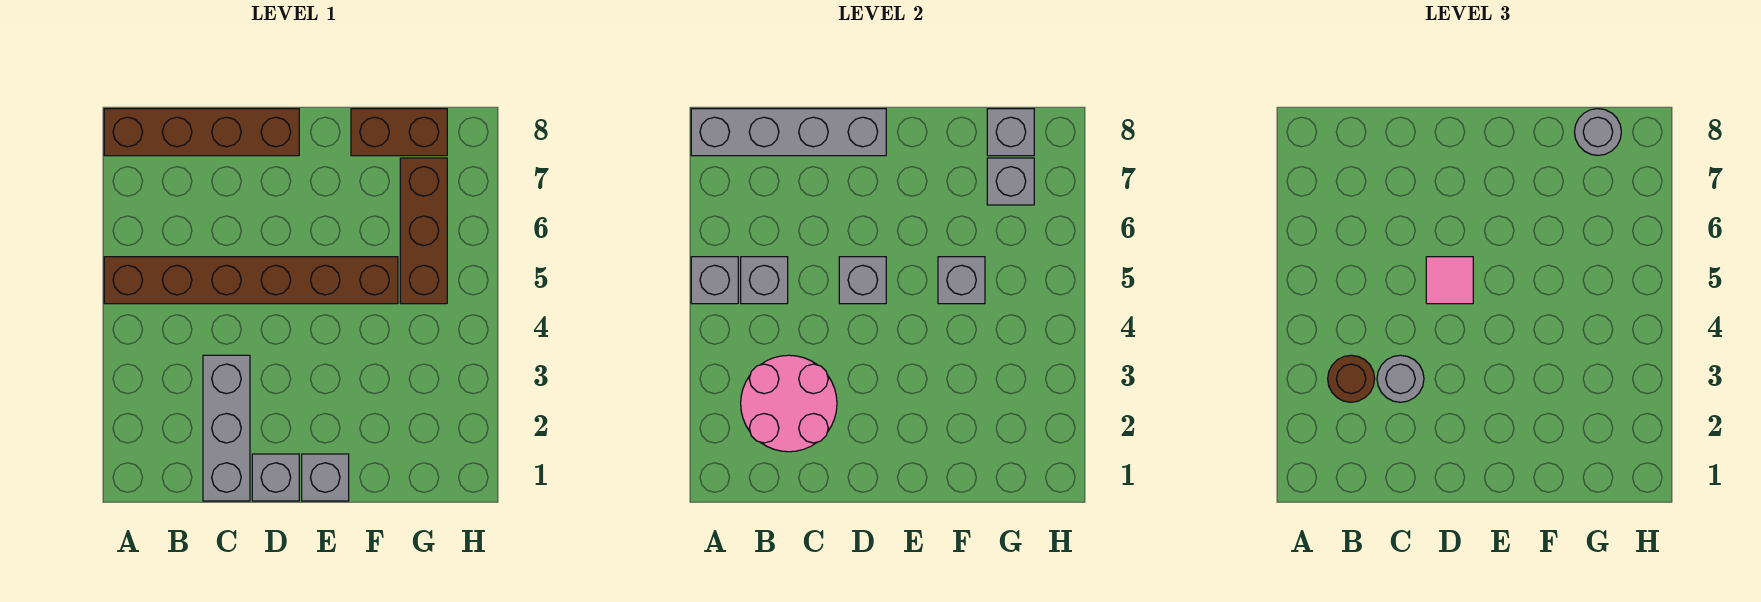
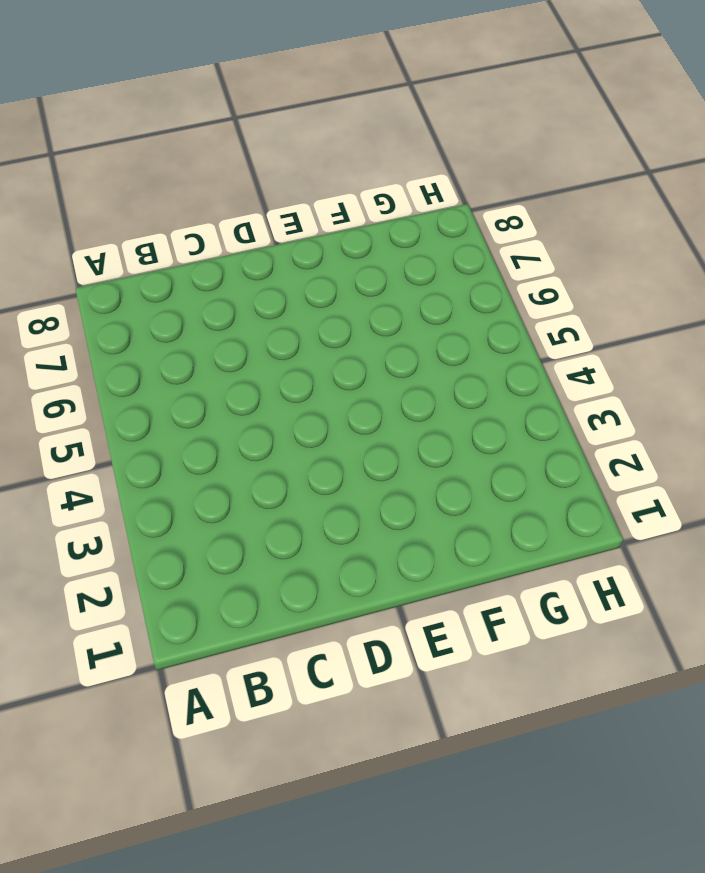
none -> brown brick A5:F5 level 1
none -> brown brick A8:D8 level 1
none -> grey brick C1:C3 level 1

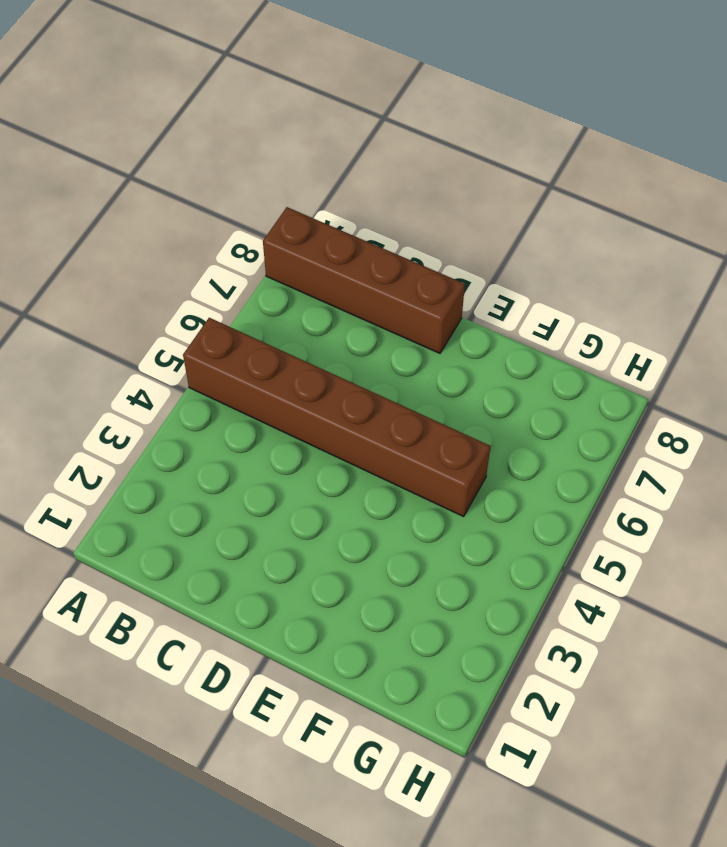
none -> grey brick C1:C3 level 1
none -> grey brick D1 level 1
none -> grey brick E1 level 1

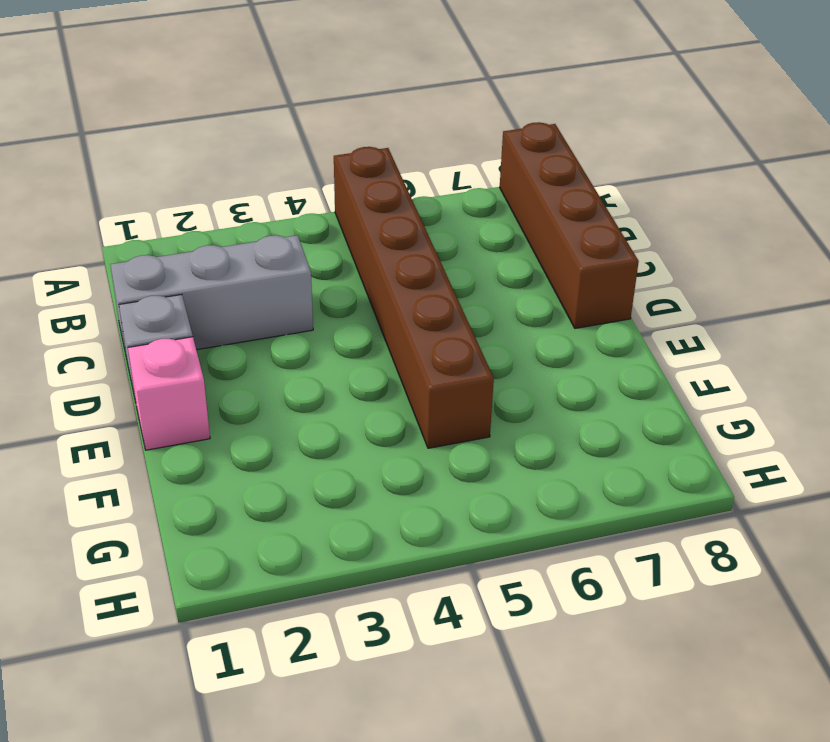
pink brick E1 level 1 -> grey brick E1 level 1
none -> brown brick F8:G8 level 1
none -> brown brick G5:G7 level 1
none -> grey brick A5 level 2

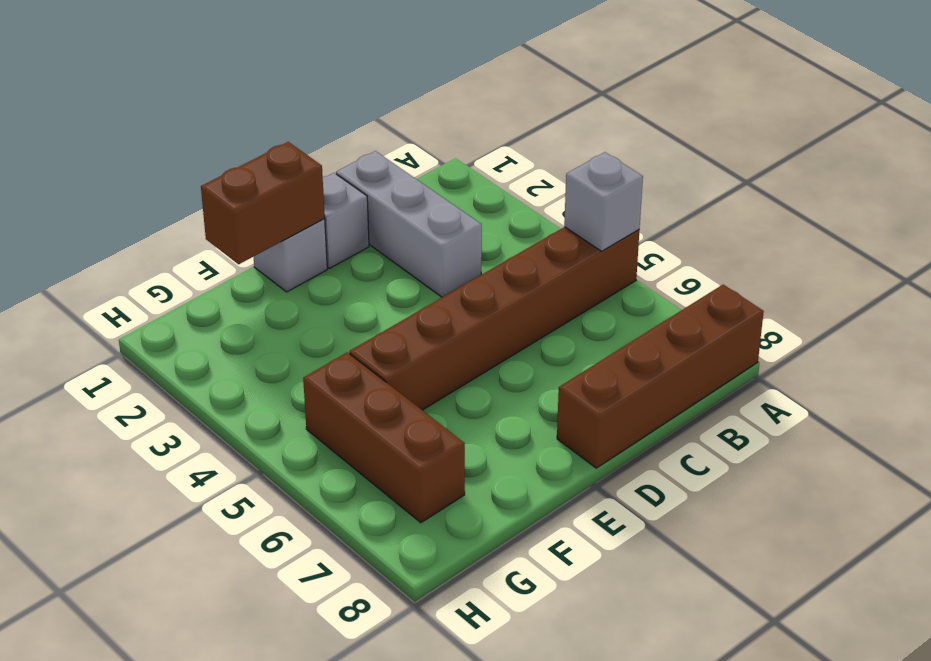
brown brick E1:F1 level 2 -> brown brick F8:G8 level 1
none -> grey brick A8:D8 level 2
none -> pink round brick B2:C3 level 2
none -> grey brick B5 level 2

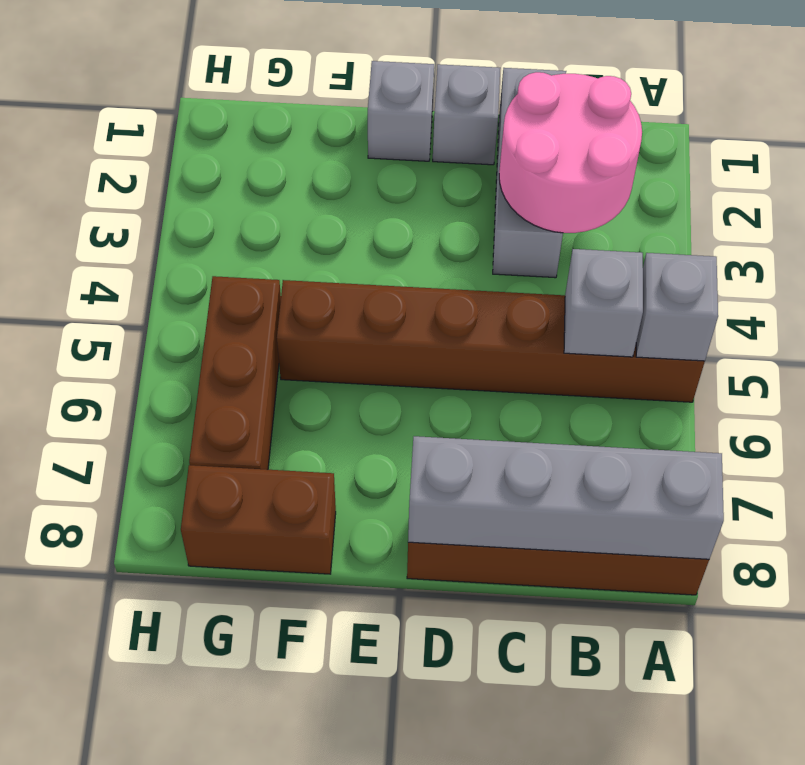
none -> grey brick D5 level 2
none -> grey brick F5 level 2
none -> grey brick G7 level 2

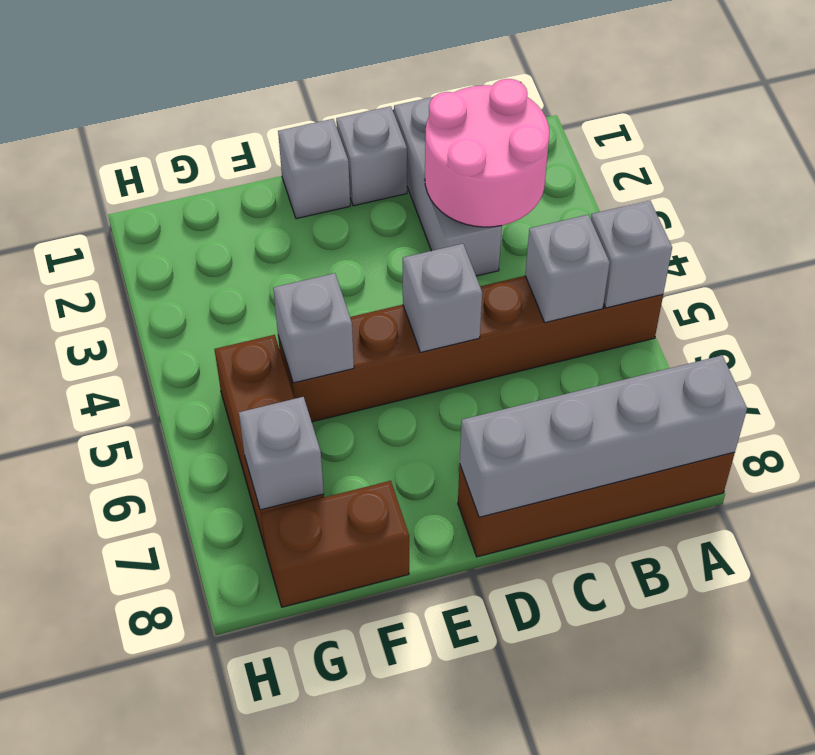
none -> grey brick G8 level 2
none -> brown round brick B3 level 3
none -> grey round brick C3 level 3

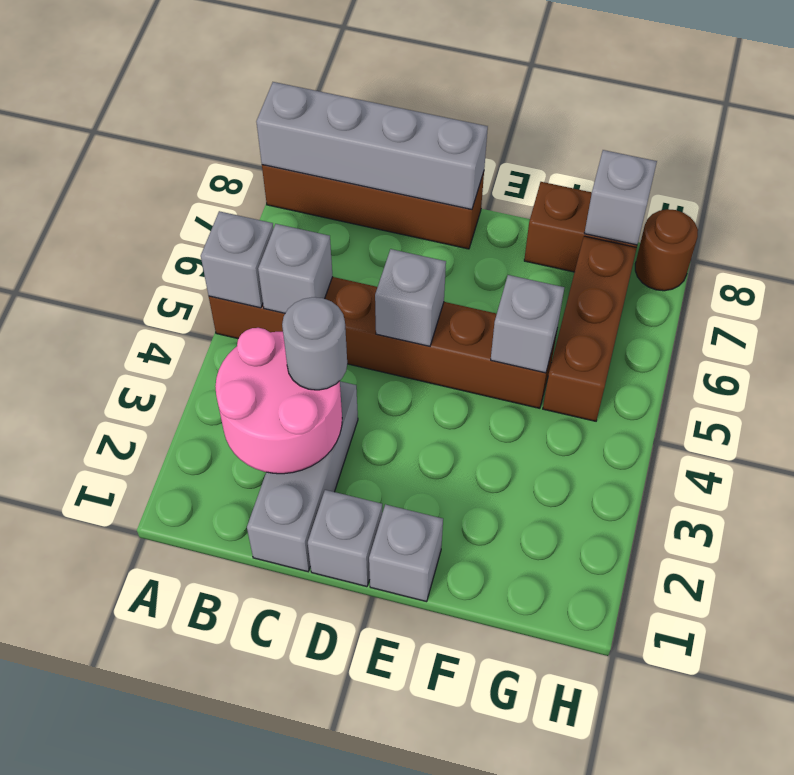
brown round brick H8 level 1 -> brown round brick B3 level 3
none -> grey brick G7 level 2
none -> pink tile D5 level 3
none -> grey round brick G8 level 3

